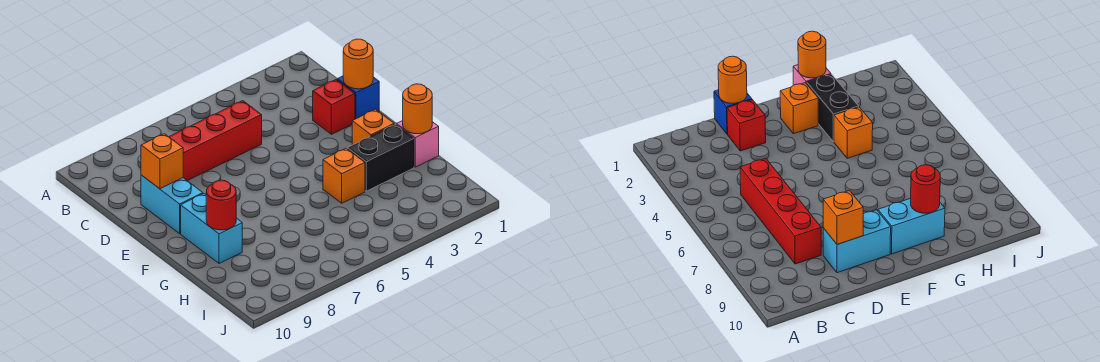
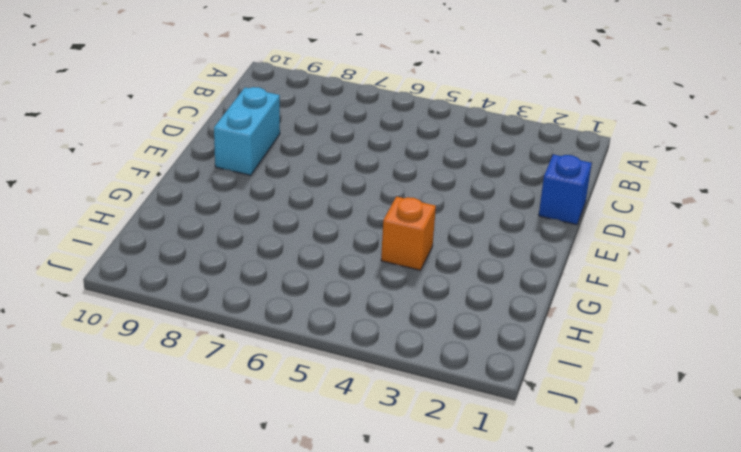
none -> red brick C5:C8 level 1
none -> red brick D2 level 1
none -> orange brick F2 level 1

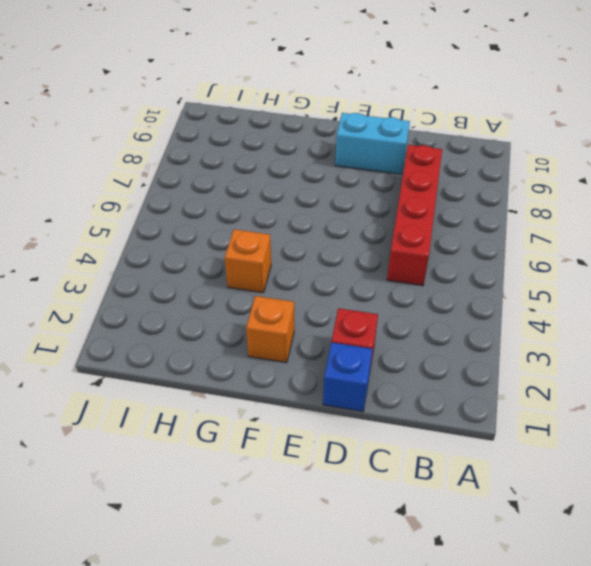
none -> cyan brick F9:G9 level 1
none -> pink brick G1 level 1
none -> black brick G2:G3 level 1

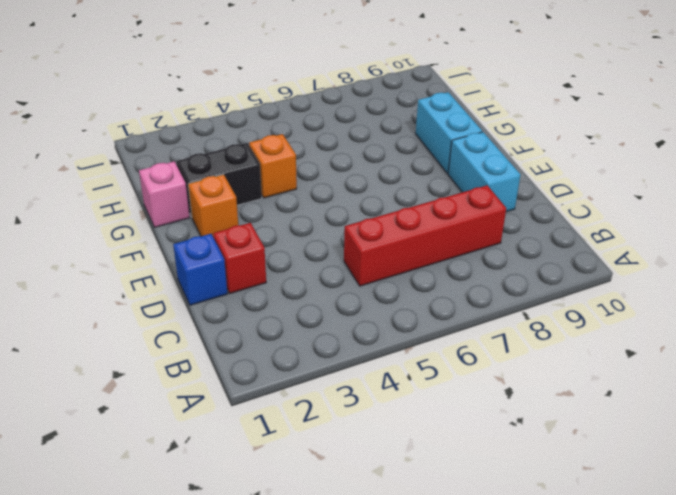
none -> orange round brick D1 level 2
none -> orange brick D9 level 2
none -> orange round brick G1 level 2

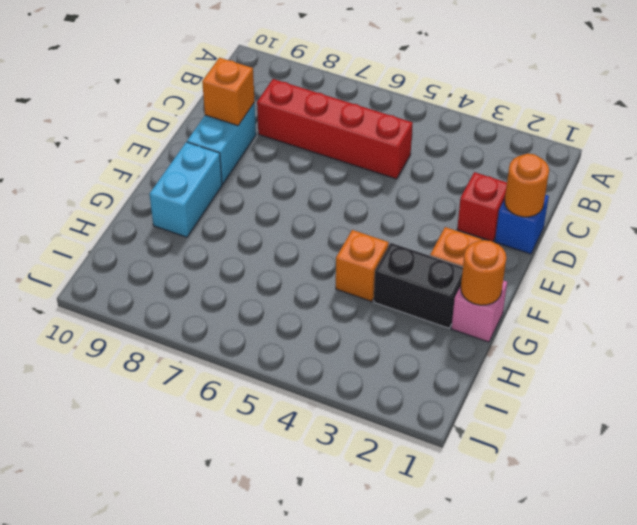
none -> red round brick G9 level 2

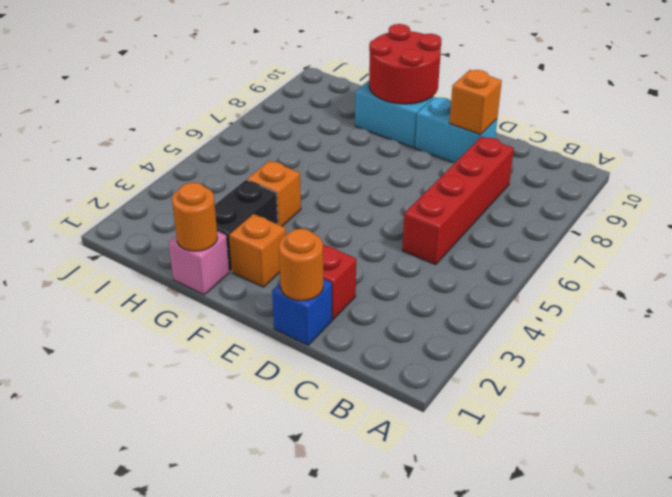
red round brick F9:G10 level 2 -> red round brick G9 level 2

